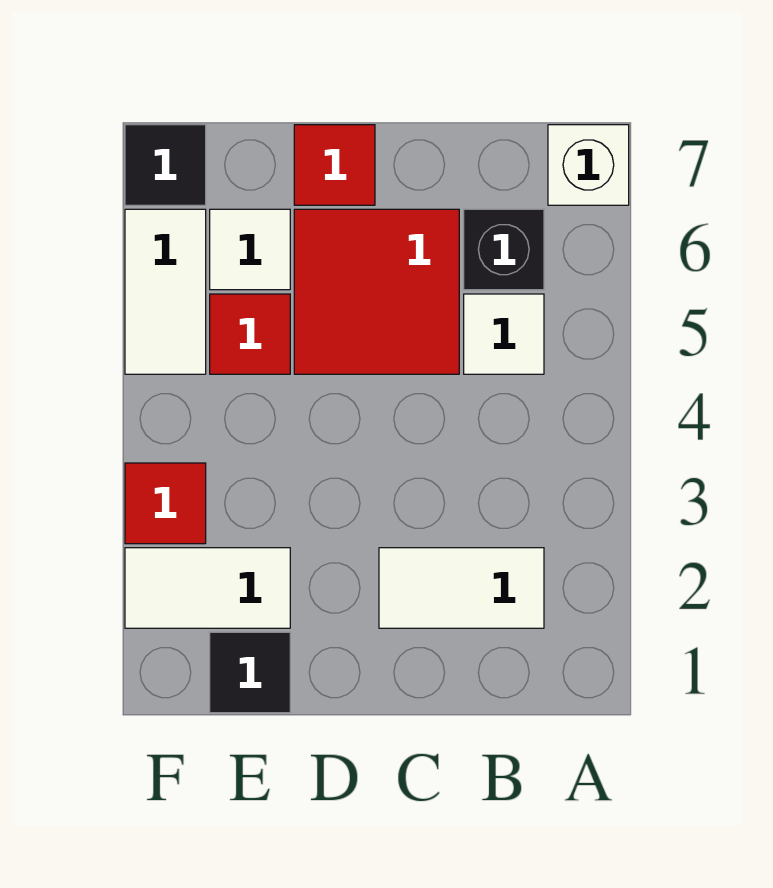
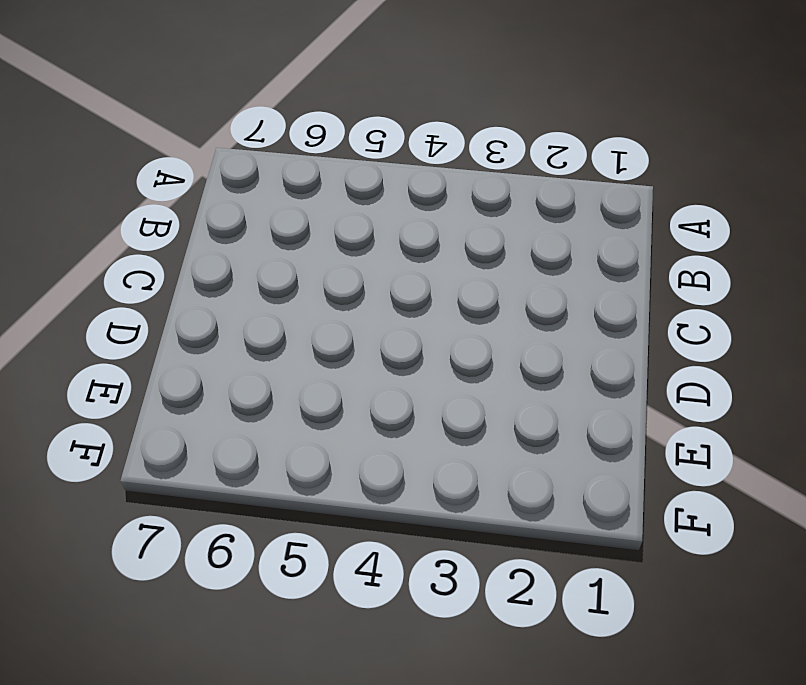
none -> white brick A7 level 1
none -> white tile B2:C2 level 1
none -> white tile B5 level 1

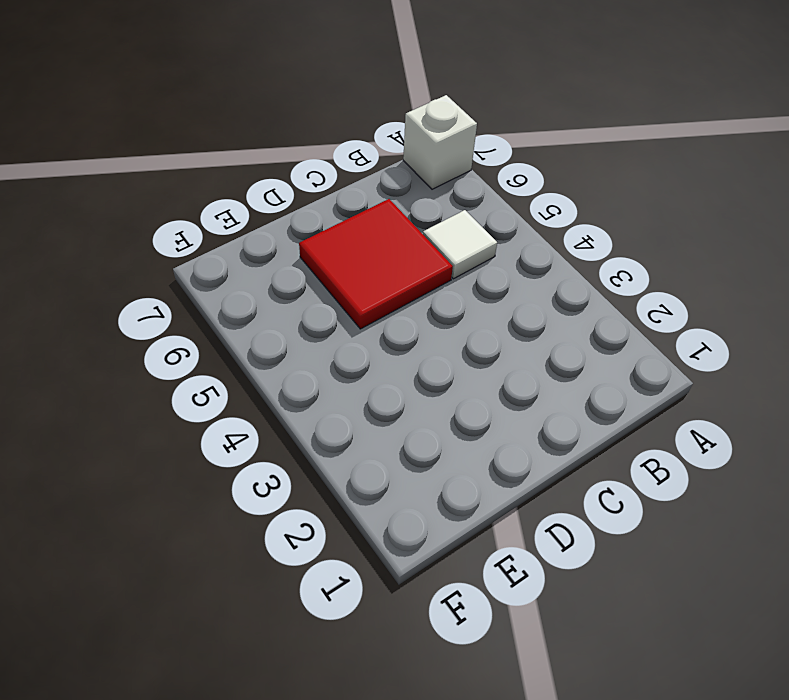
none -> white tile B2:C2 level 1
none -> black brick B6 level 1
none -> red tile D7 level 1

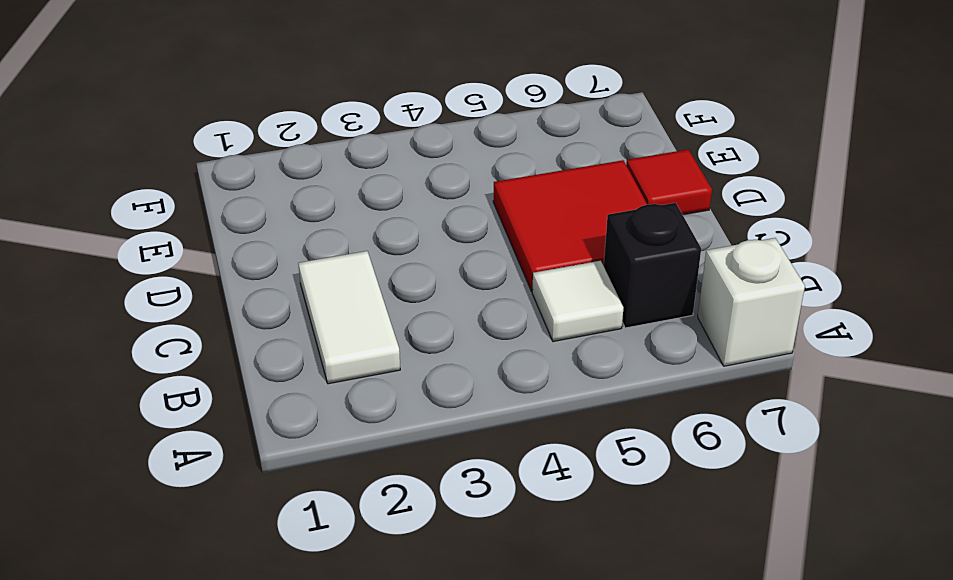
none -> black tile E1 level 1
none -> white tile E2:F2 level 1
none -> red tile E5 level 1

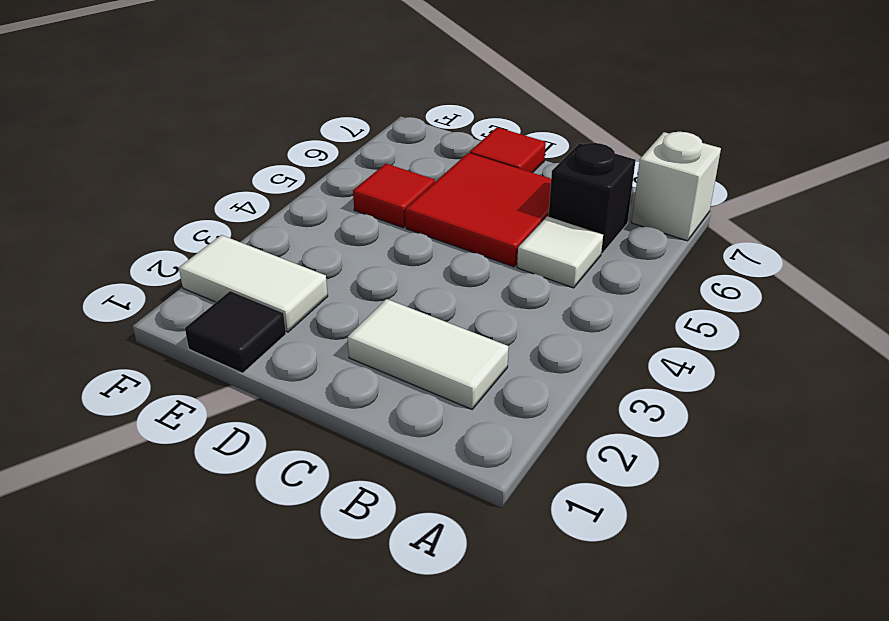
none -> white tile E6 level 1
none -> red tile F3 level 1
none -> white tile F5:F6 level 1

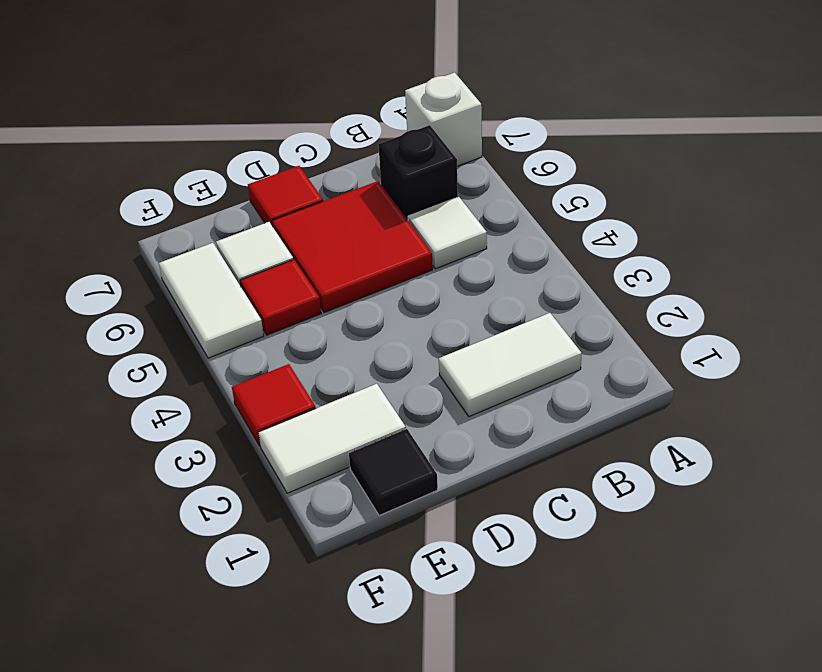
none -> black tile F7 level 1

